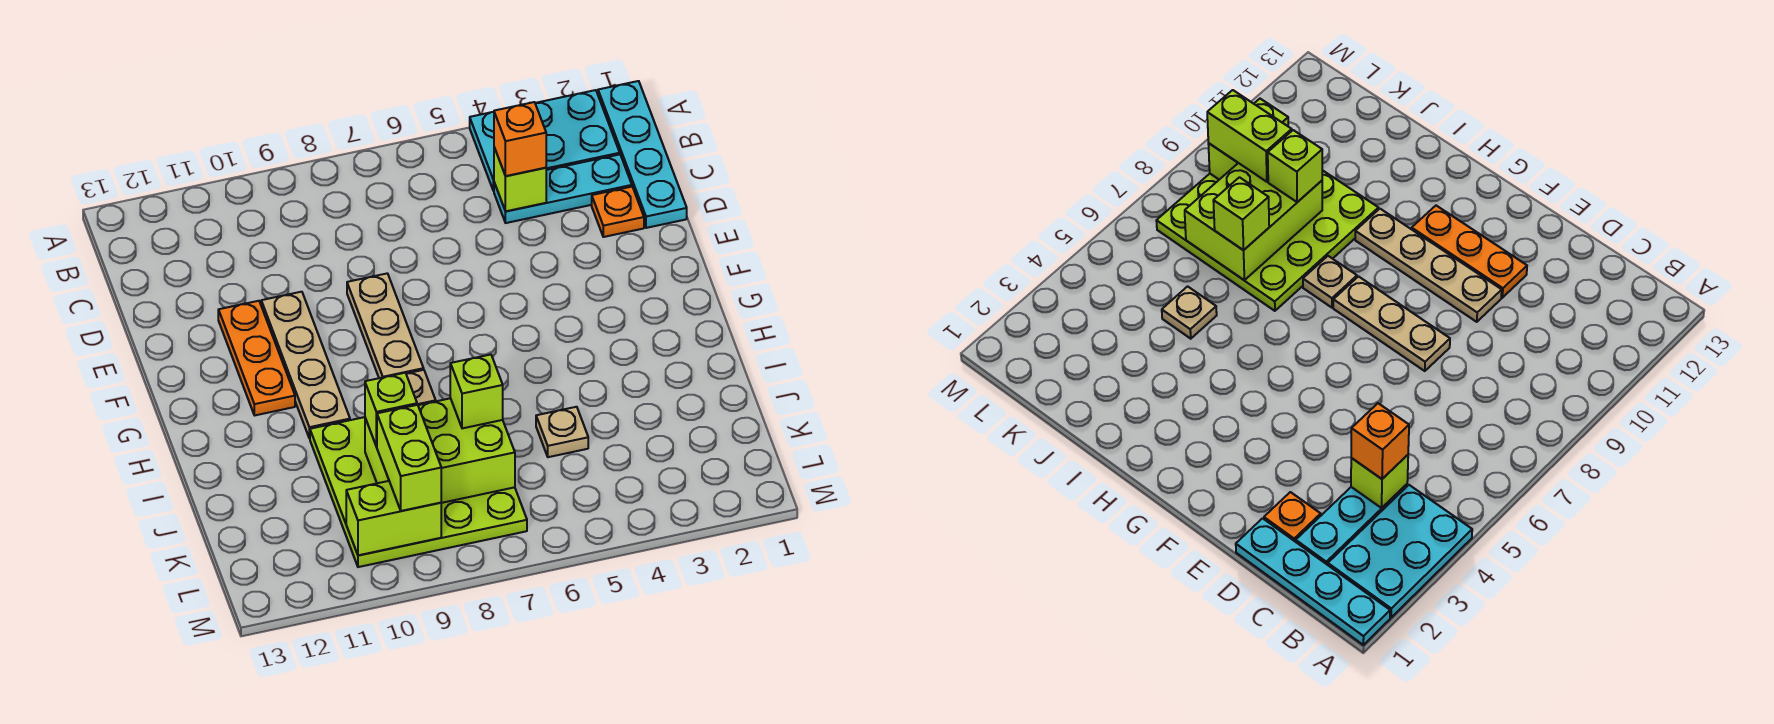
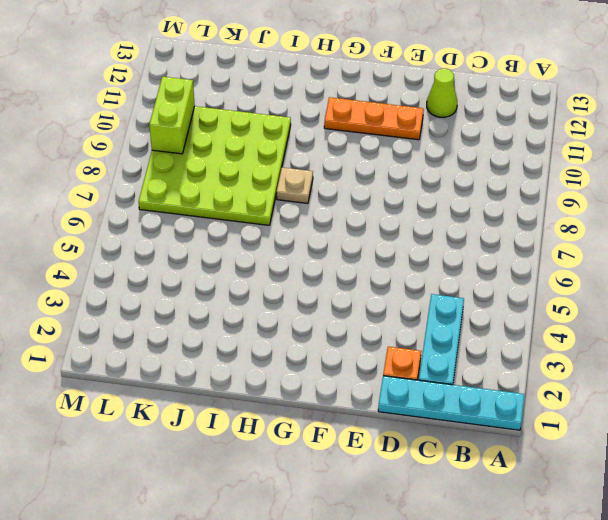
lime cone D12 level 1 -> none
none -> cyan plate A2:B4 level 1
none -> tan plate E8:G8 level 1
none -> tan plate E10:H10 level 1

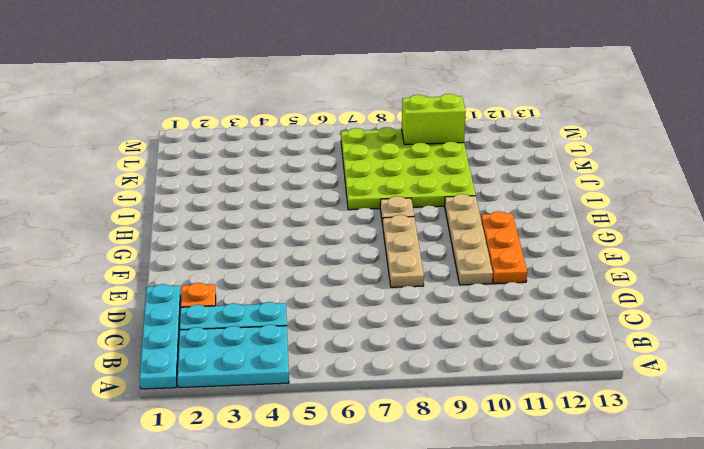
none -> tan plate J5 level 1
none -> lime brick C4 level 2
none -> lime brick J7:K9 level 2

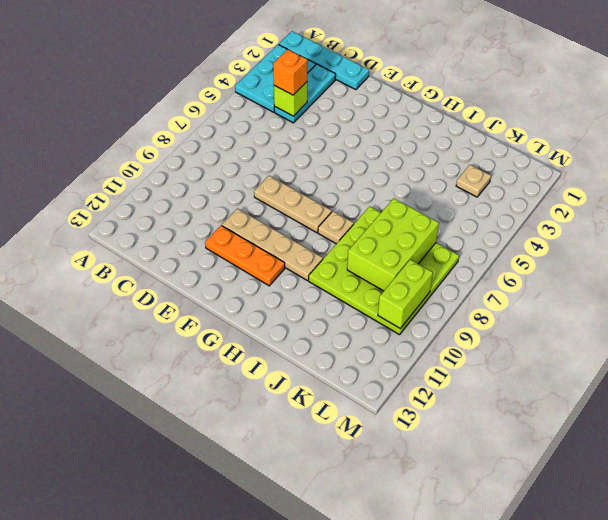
tan plate K3 level 1 -> tan plate J5 level 1
none -> orange plate D2 level 1
none -> lime brick J7 level 3
none -> lime brick J9 level 3

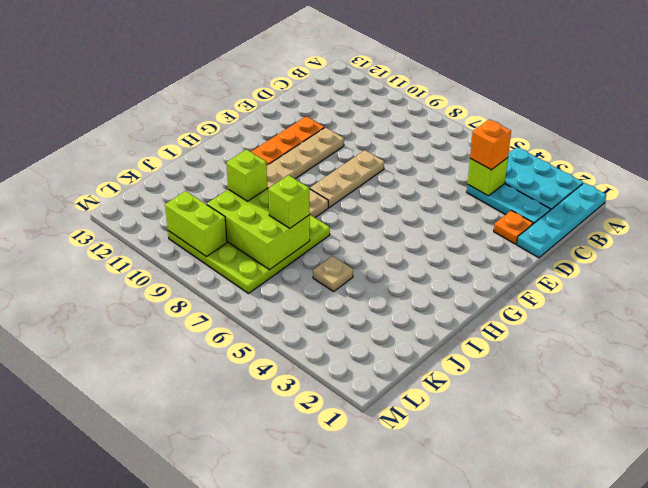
none -> lime brick K9:L9 level 3

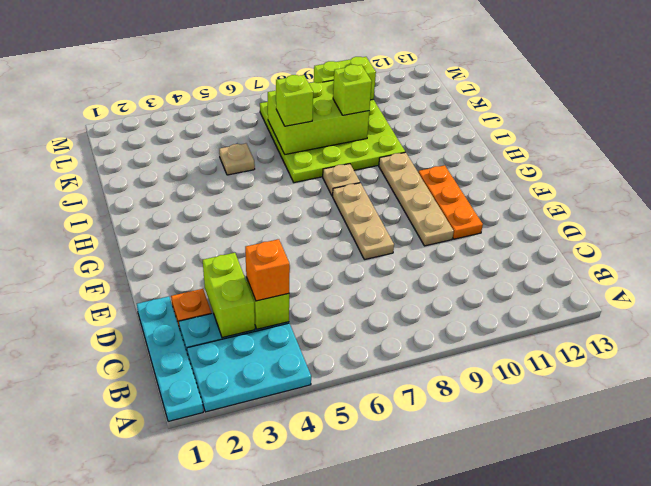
lime brick C3:D3 level 2 -> lime brick K9:L9 level 3

